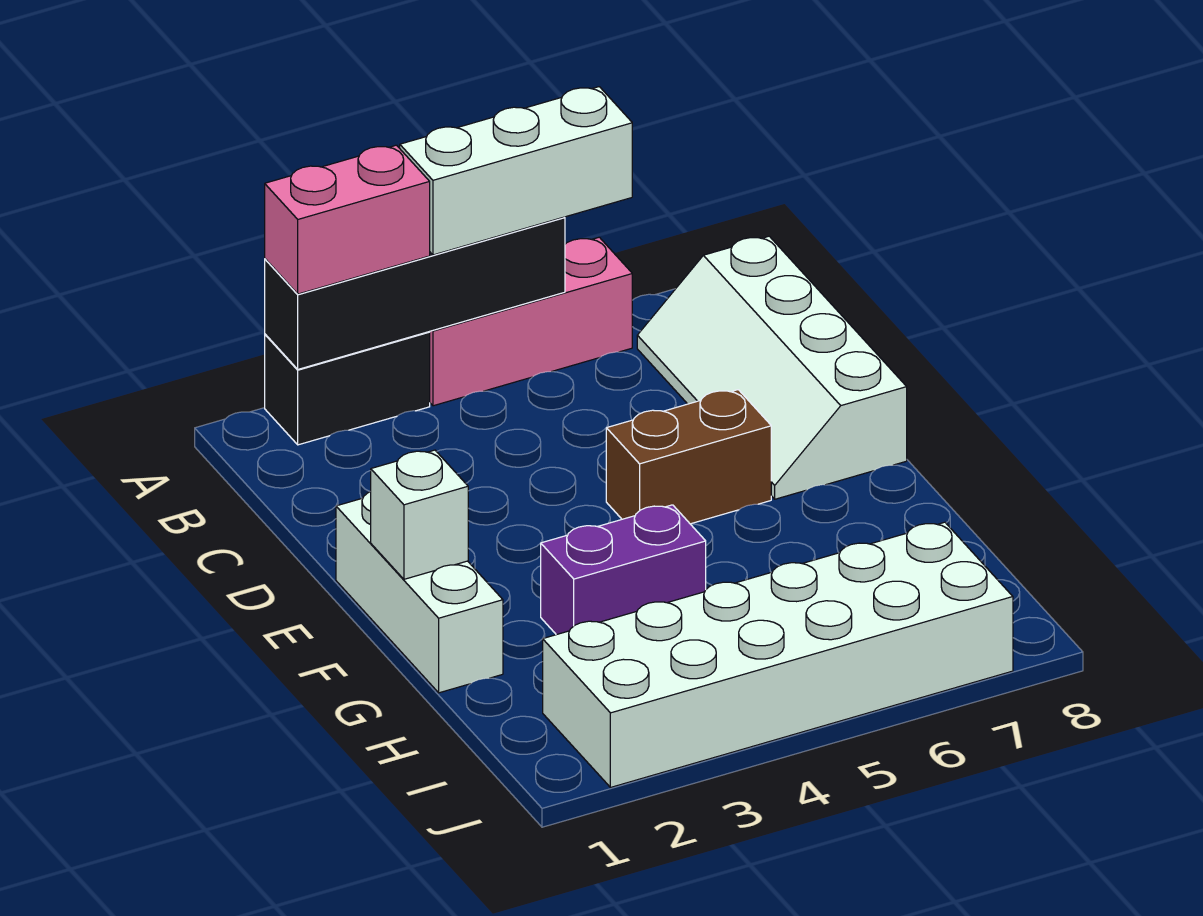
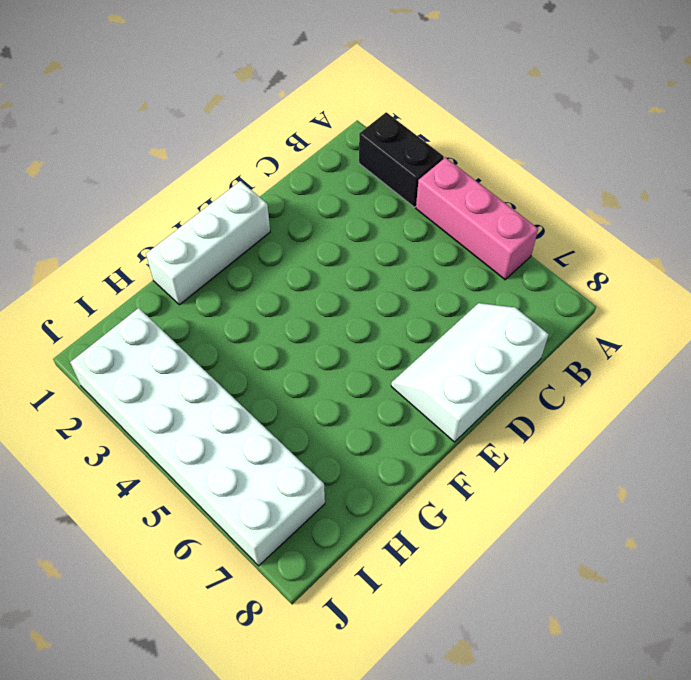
white slope C7:E8 level 1 top 8 -> white slope B7:E8 level 1 top 8
none -> brown brick E5:E6 level 1
none -> purple brick G3:G4 level 1

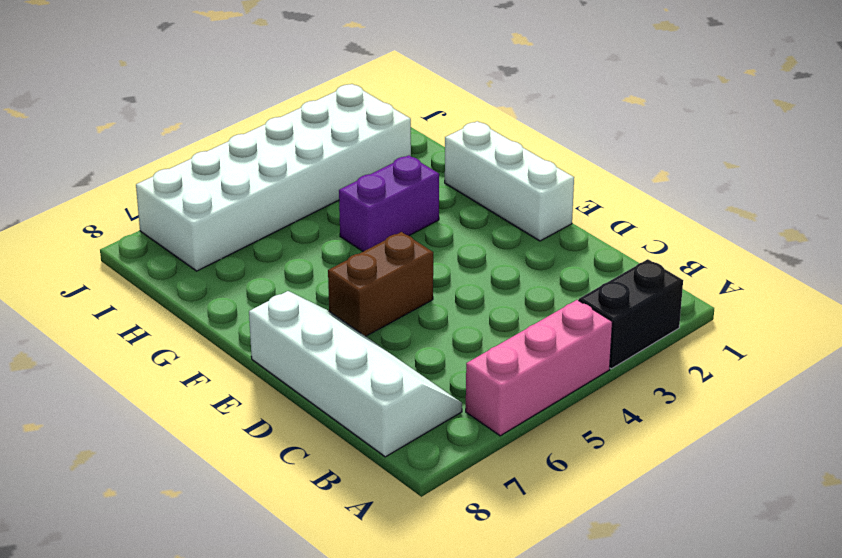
none -> black brick A2:A5 level 2
none -> white brick F1 level 2

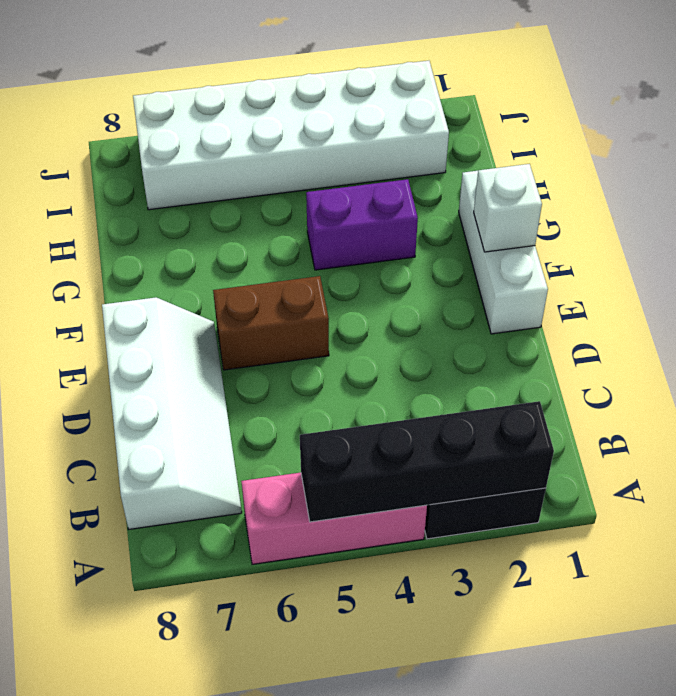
none -> pink brick A2:A3 level 3
none -> white brick A4:A6 level 3

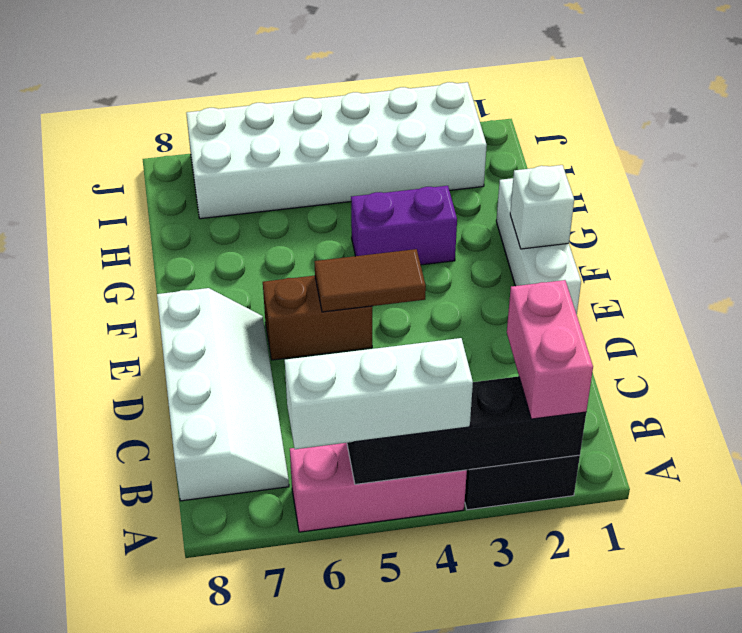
pink brick A2:B2 level 3 -> pink brick A2:A3 level 3
brown tile E4:E5 level 2 -> none

